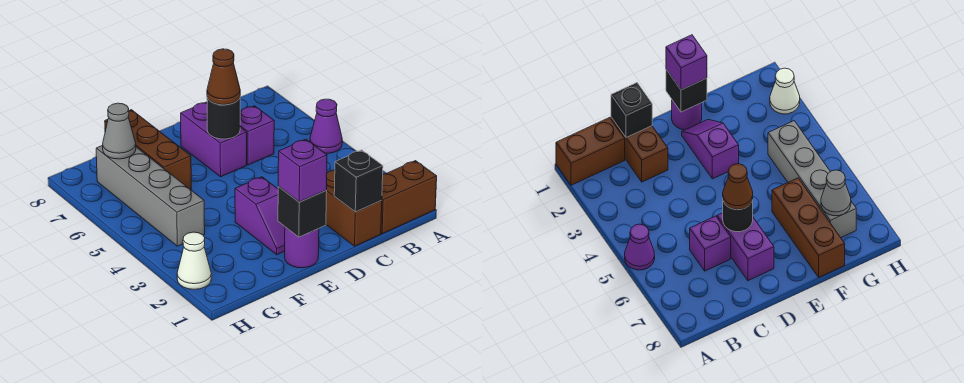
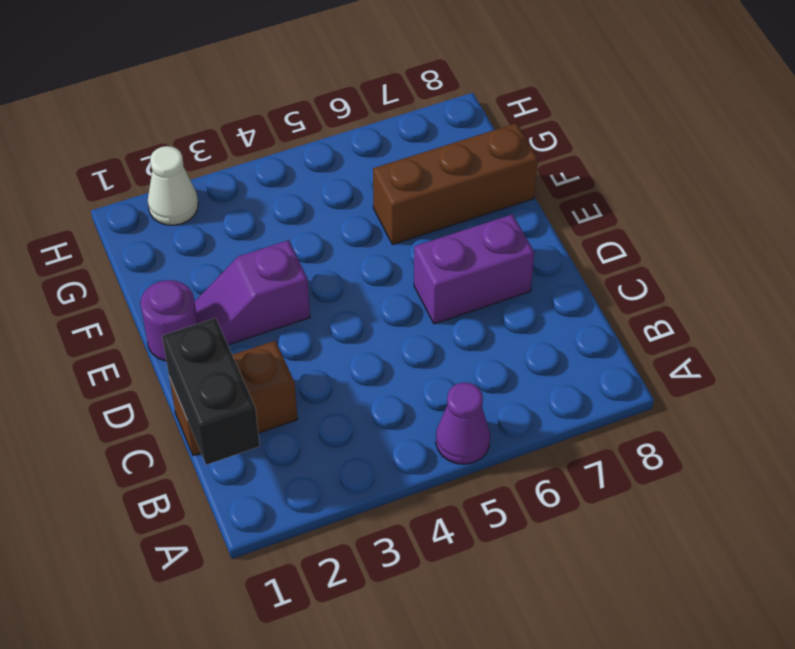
black brick B1:C1 level 2 -> black brick C1 level 2
none -> brown brick A1:B1 level 1
none -> purple brick C6 level 1
none -> grey brick G4:G7 level 1

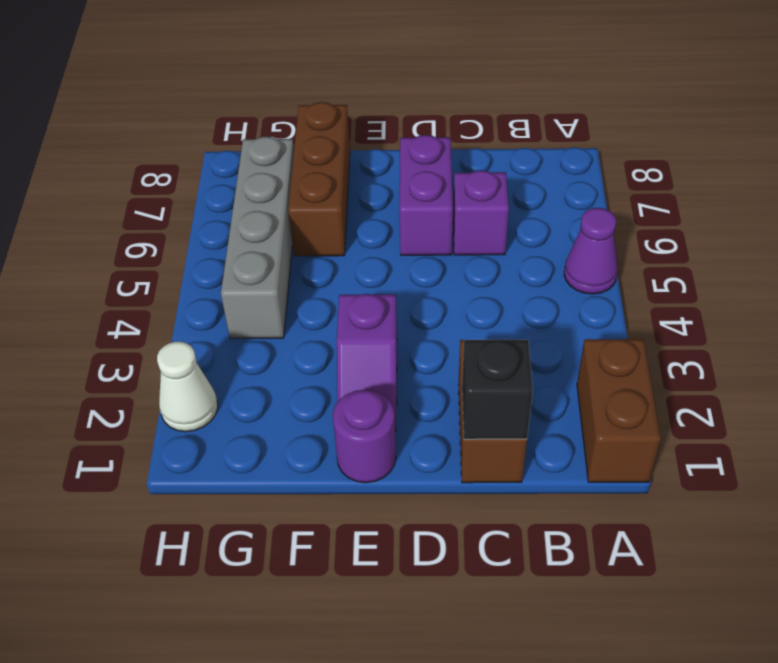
brown brick A1:A2 level 1 -> brown brick A1:B1 level 1
none -> black round brick D6 level 2
none -> black brick E1 level 2
none -> grey cone G7 level 2

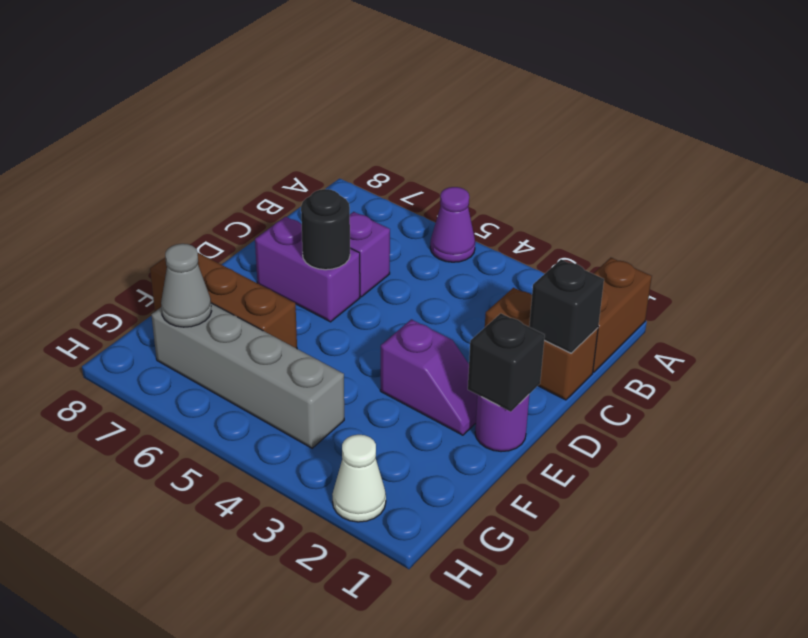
none -> brown cone D6 level 3
none -> purple brick E1 level 3

